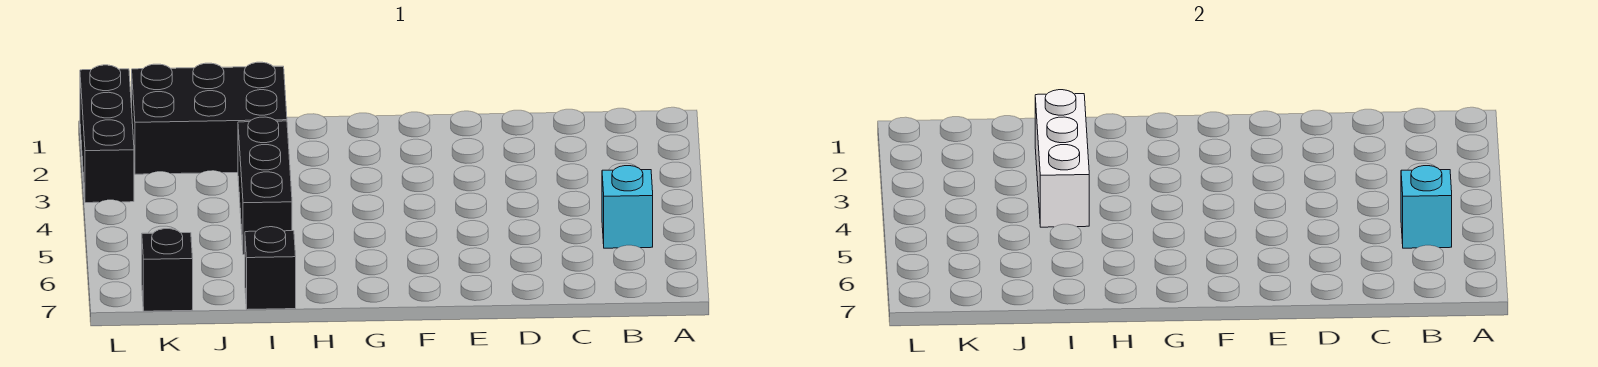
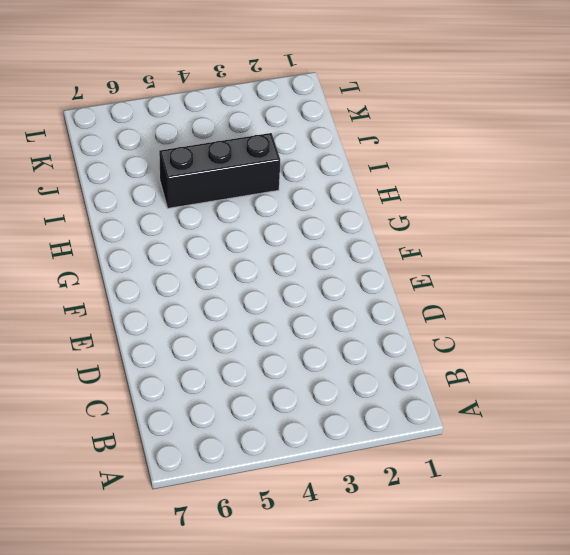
none -> cyan brick B5 level 1
none -> black brick I1:K2 level 1

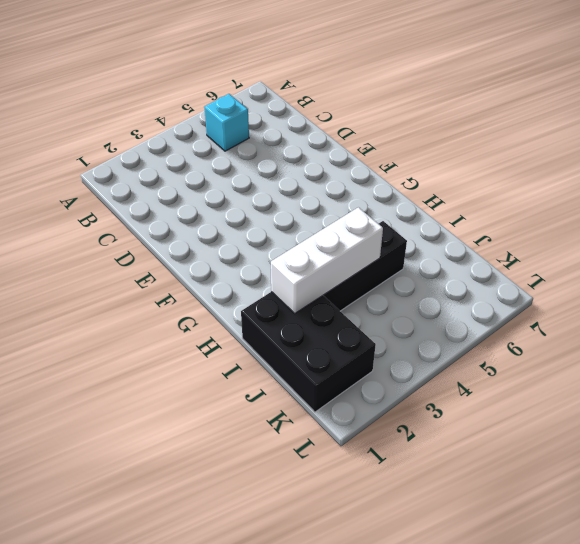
none -> black brick I7 level 1
none -> black brick K7 level 1

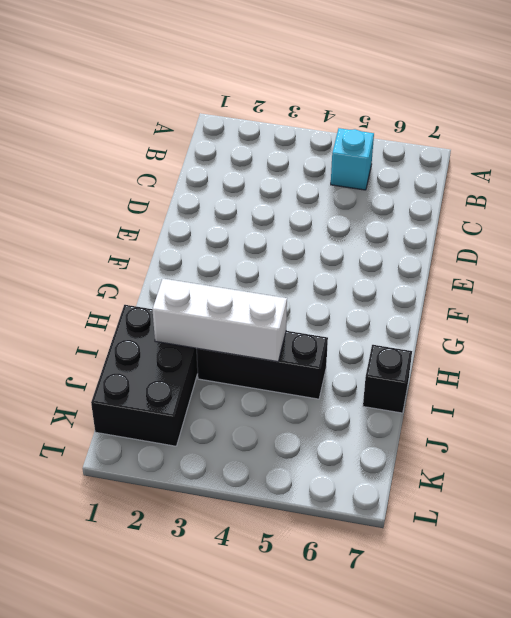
none -> black brick K7 level 1
none -> black brick L1:L3 level 1

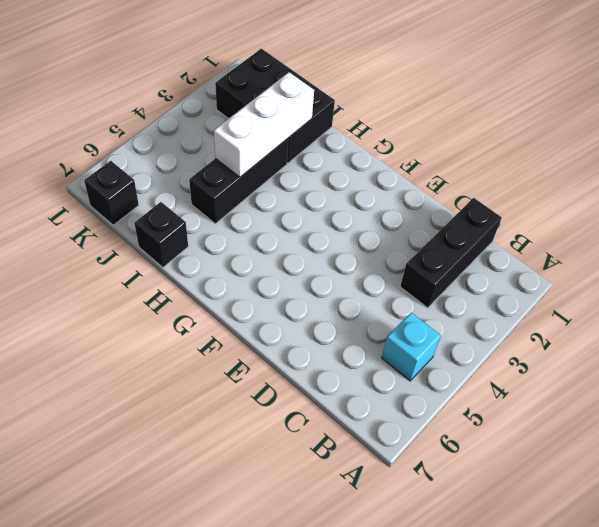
black brick C1:C3 level 1 -> black brick L1:L3 level 1
none -> cyan brick B5 level 2

